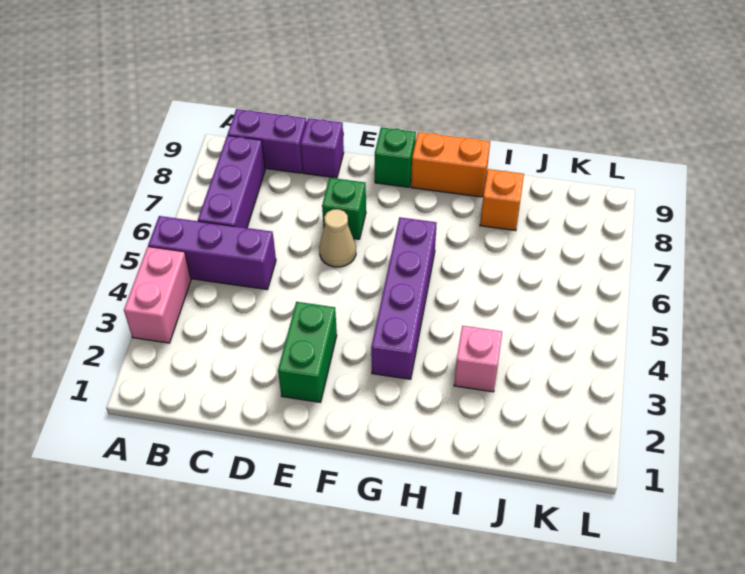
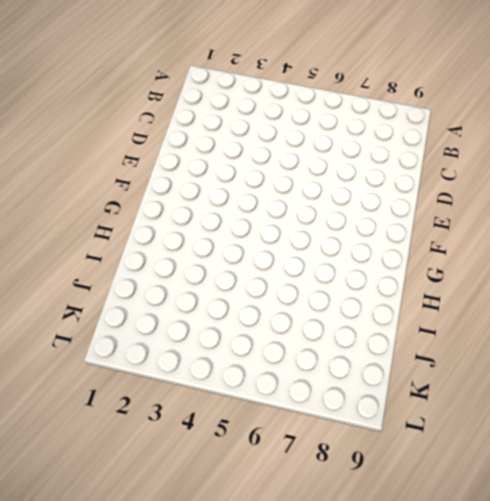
none -> pink brick A3:A4 level 1
none -> purple brick A5:C5 level 1
none -> purple brick B6:B8 level 1

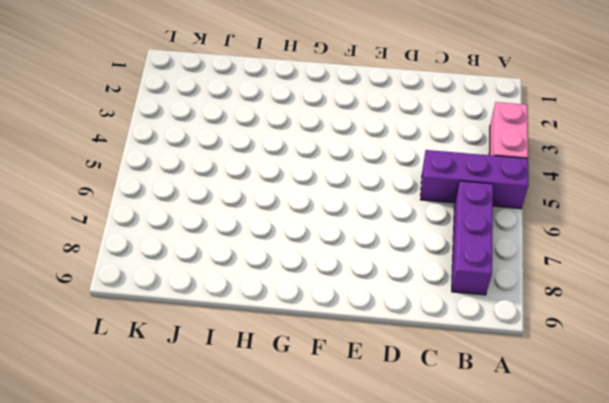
none -> purple brick B9:C9 level 1
none -> purple brick D9 level 1
none -> green brick E2:E3 level 1

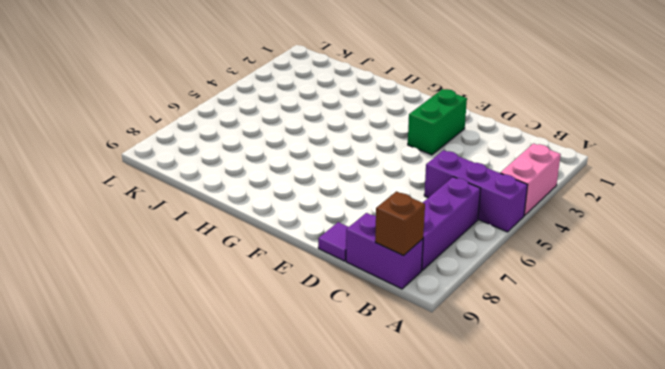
brown brick B9 level 2 -> none
purple tile D9 level 1 -> purple brick D9 level 1
none -> tan cone E6 level 1
none -> green brick E7 level 1
none -> green brick F9 level 1

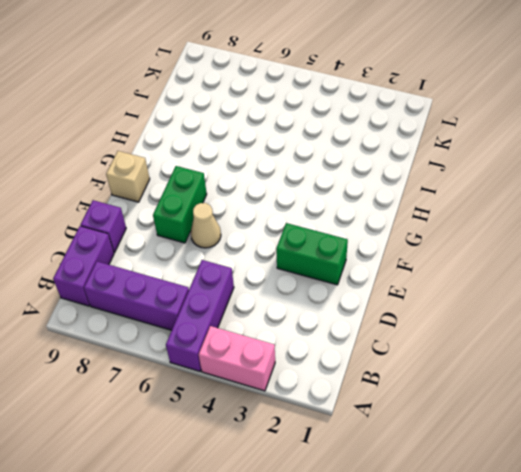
green brick E7:F7 level 1 -> green brick E7 level 1
tan brick F9 level 1 -> green brick F9 level 1
none -> purple brick G3:G6 level 1
none -> orange brick G9:H9 level 1
none -> pink brick I3 level 1

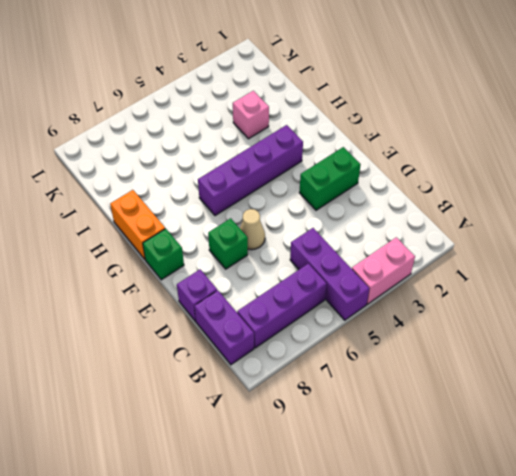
none -> orange brick I8 level 1

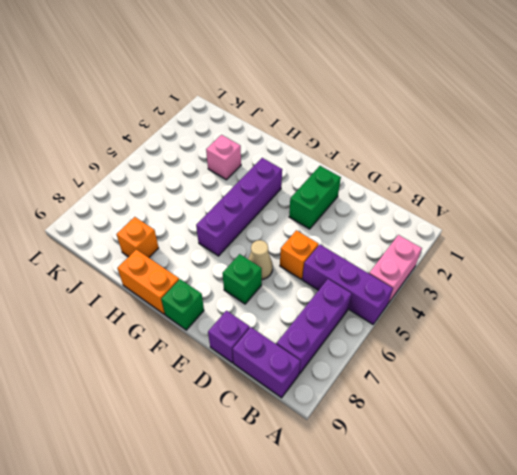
orange brick D5 level 1 -> none

